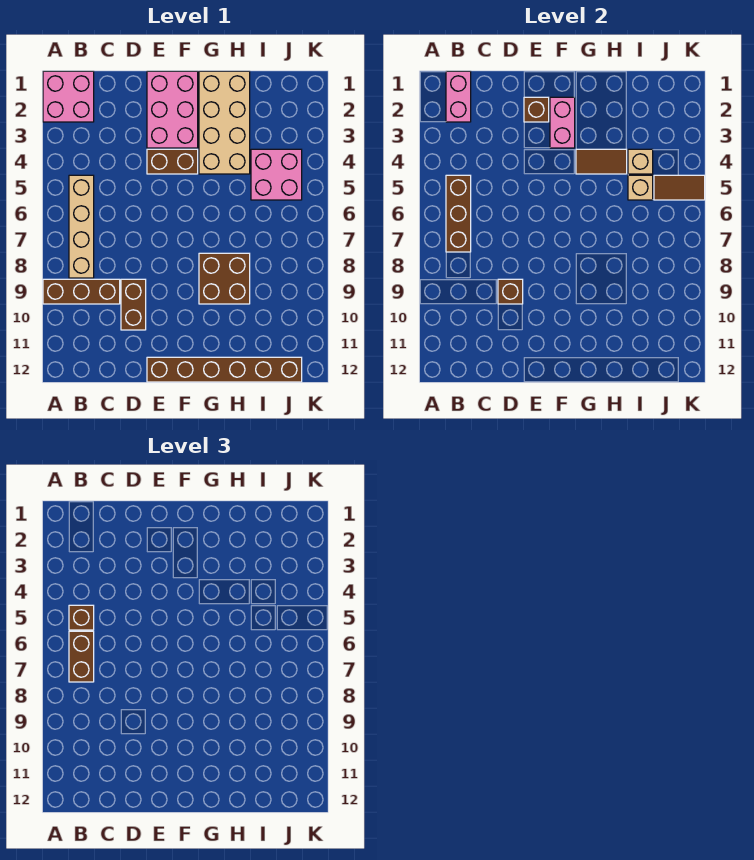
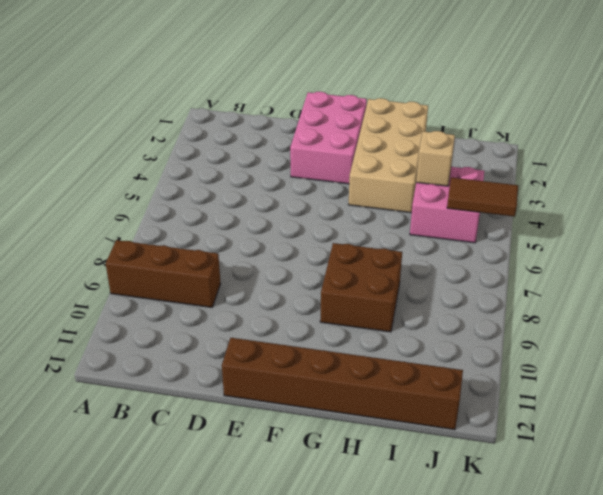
none -> pink brick A1:B2 level 1
none -> tan brick B5:B8 level 1
none -> brown brick D9:D10 level 1

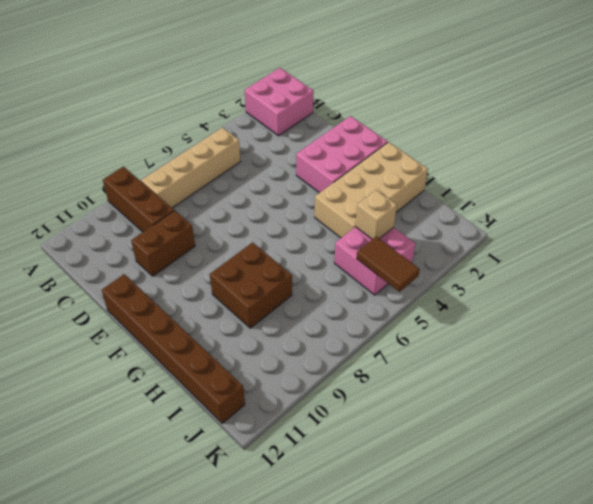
none -> brown brick E4:F4 level 1
none -> pink brick B1:B2 level 2
none -> brown brick B5:B7 level 2

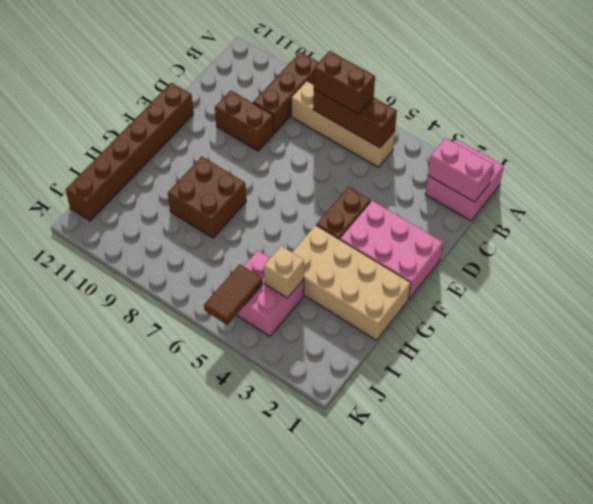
none -> brown brick D9 level 2
none -> brown brick E2 level 2
none -> pink brick F2:F3 level 2

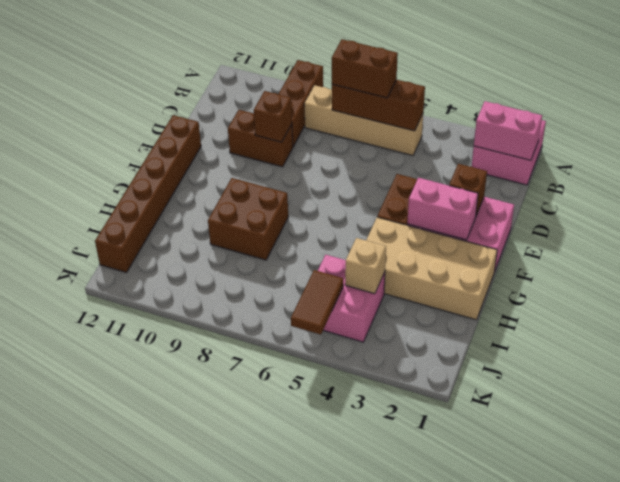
none -> brown tile G4:H4 level 2
none -> tan brick I5 level 2
none -> brown brick B5 level 3

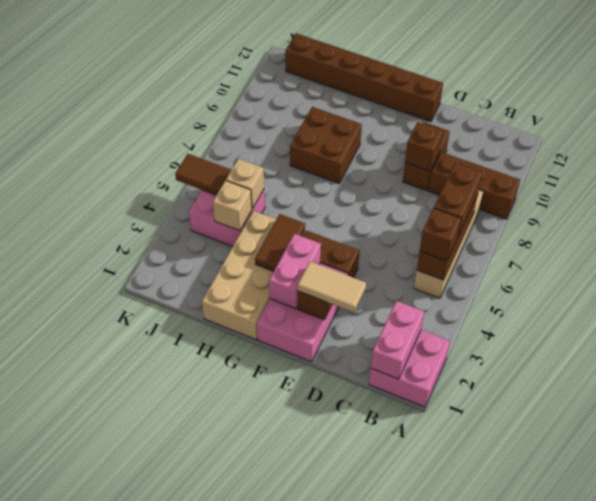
tan tile D2:E2 level 3 -> none
brown tile G3:G4 level 2 -> brown tile G4:H4 level 2

